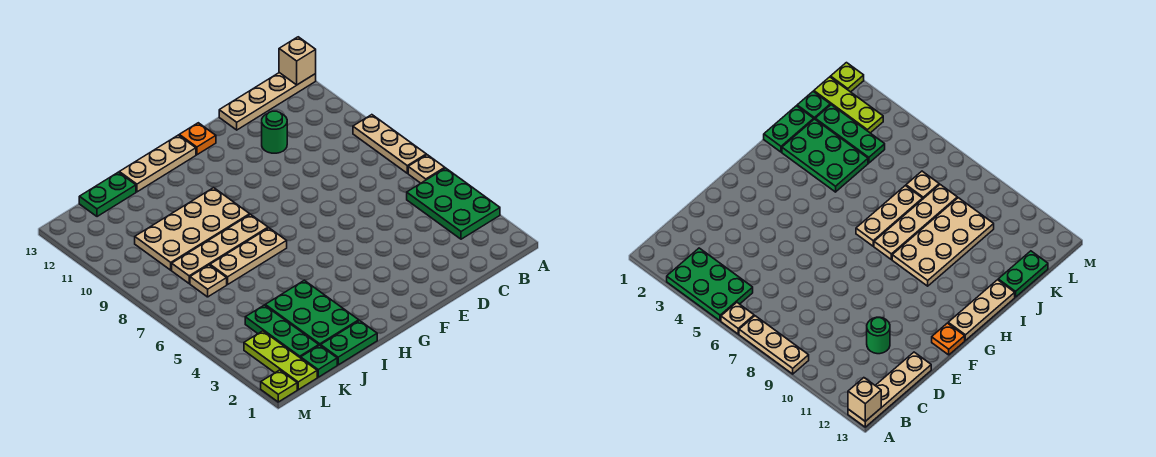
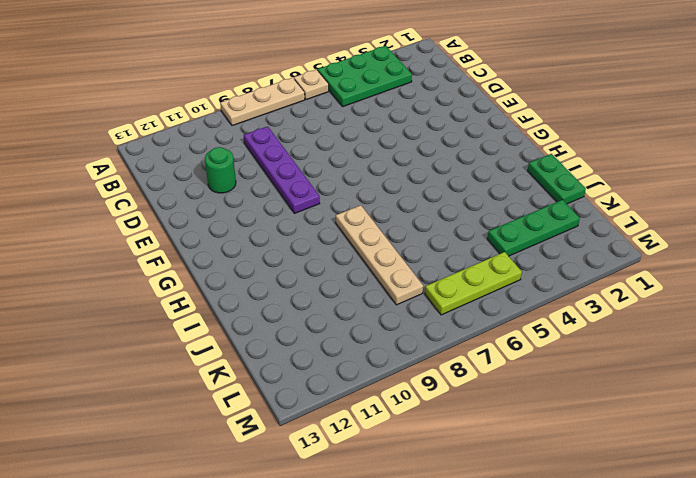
purple plate C9:F9 level 1 -> none
lime plate L5:L7 level 1 -> lime plate L1:L3 level 1
none -> tan plate A13:D13 level 1
none -> orange plate F13 level 1
none -> tan plate G13:I13 level 1

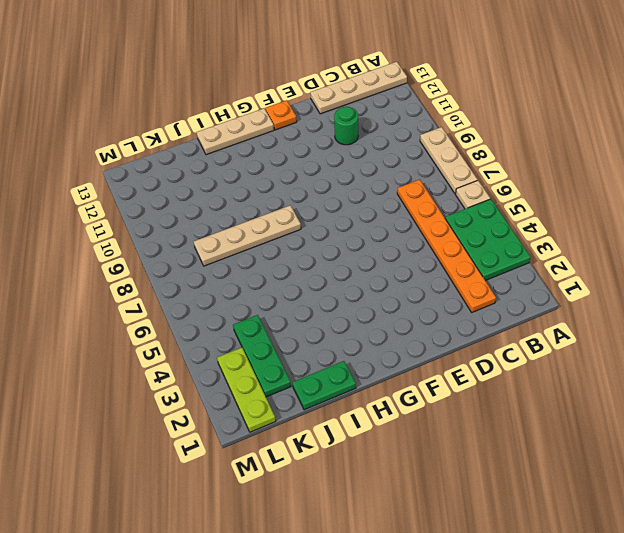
orange plate C2:C7 level 1 -> none
none -> tan plate H7:J7 level 1
none -> tan plate H9:K10 level 1
none -> green plate I2:J4 level 1

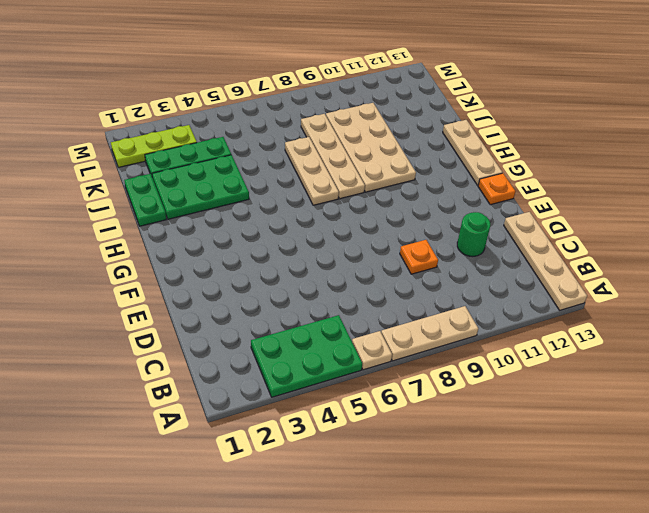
orange plate D9 level 1 -> none
none -> green plate J13:K13 level 1
none -> green plate K1 level 1
none -> tan plate K7 level 1

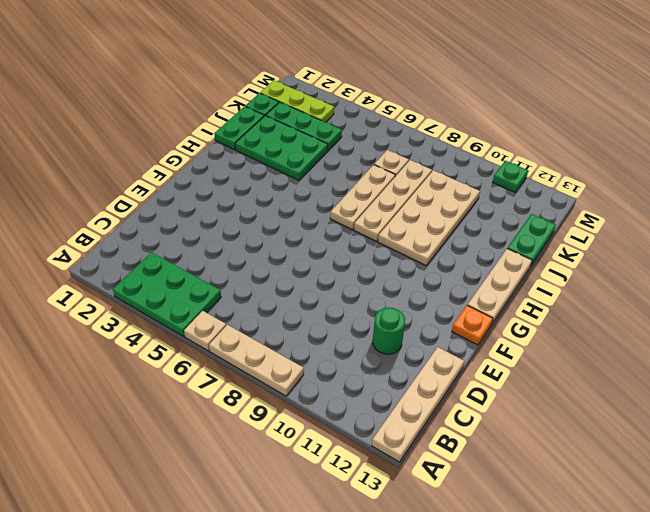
green plate M11 level 1 -> none
none -> lime plate M1 level 1
none -> tan brick A13 level 2

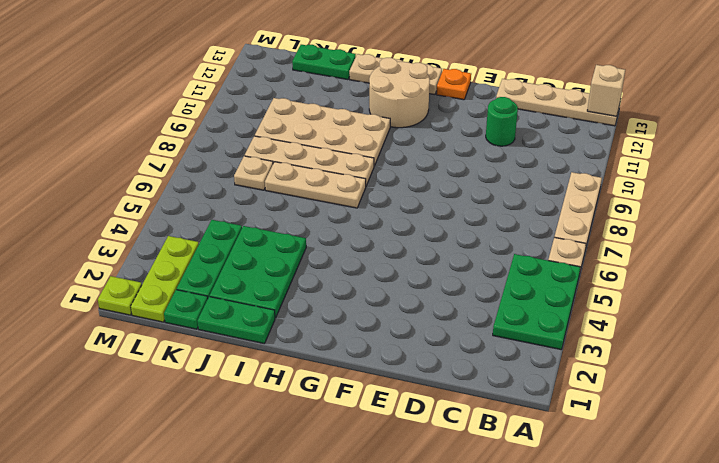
tan round brick G11:H12 level 1 -> none

